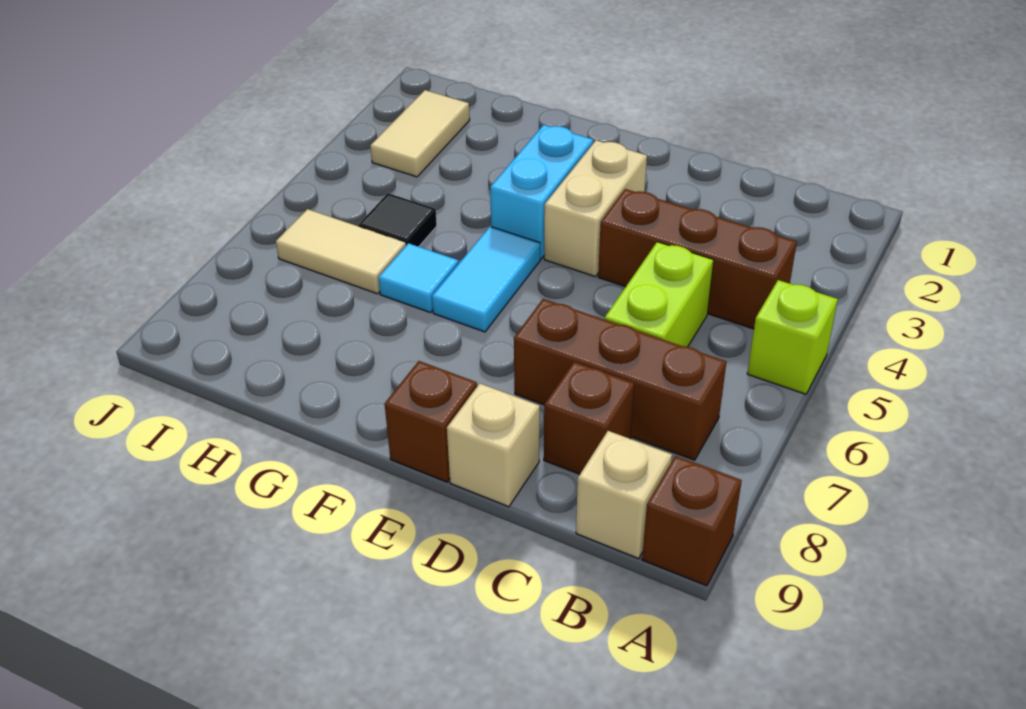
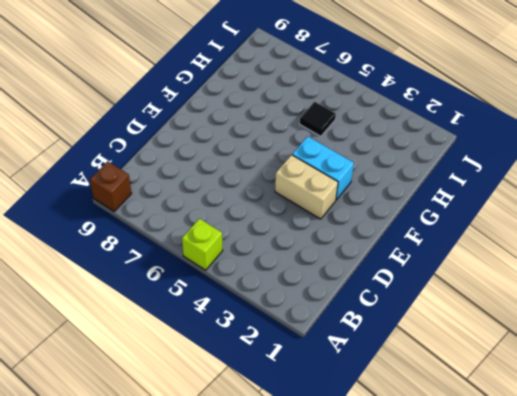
none -> brown brick B4:D4 level 1
none -> brown brick B7:D7 level 1
none -> tan brick B9 level 1

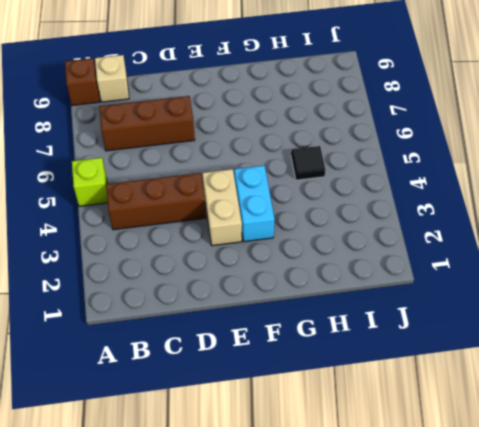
none -> lime brick C5:C6 level 1
none -> brown brick C8 level 1
none -> tan brick D9 level 1

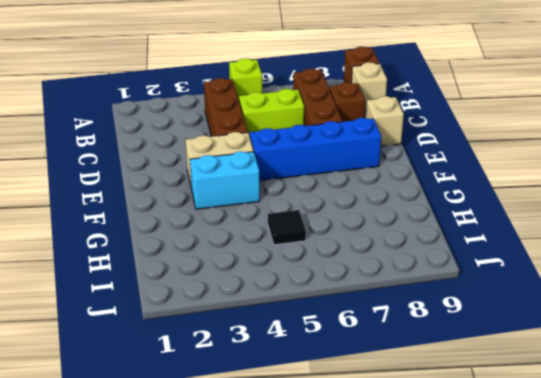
blue brick E5:E8 level 1 -> none
none -> brown brick E9 level 1
none -> cyan tile F5:F6 level 1
none -> cyan tile G6 level 1

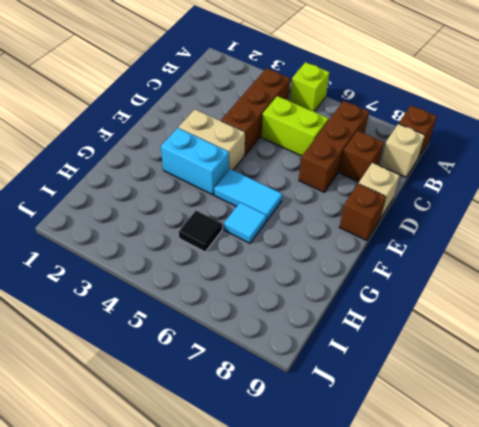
none -> tan tile H6:I6 level 1
none -> tan tile I2:I3 level 1

